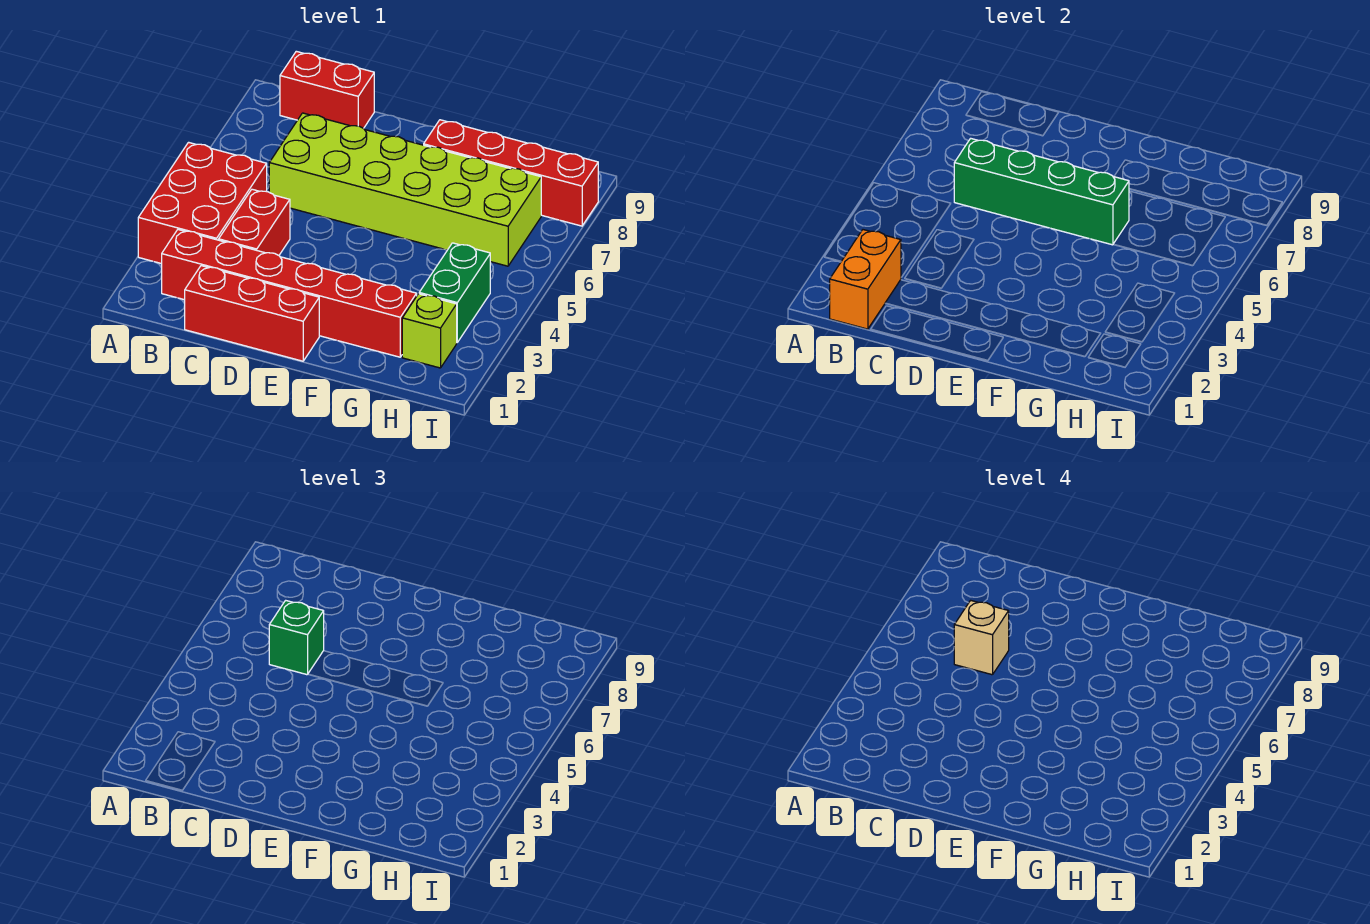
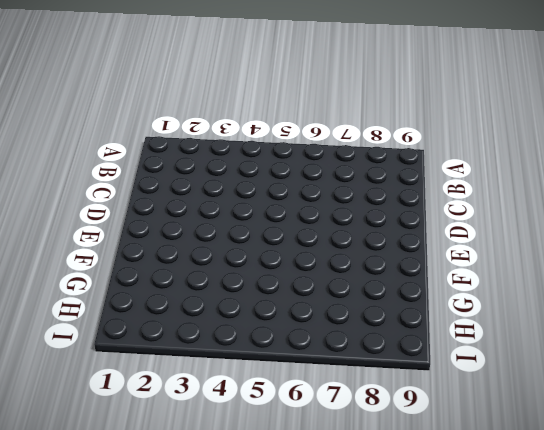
none -> red brick A3:B5 level 1
none -> red brick B2:G2 level 1
none -> red brick B9:C9 level 1

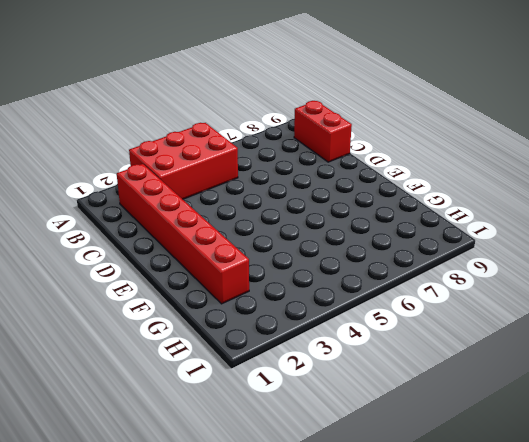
none -> red brick C1:E1 level 1
none -> red brick C3:C4 level 1
none -> lime brick C6:H7 level 1

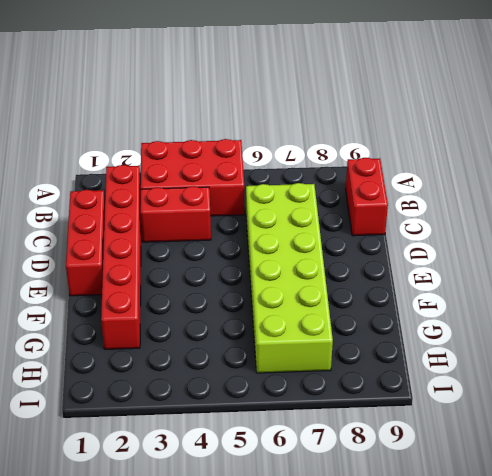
none -> red brick F8:I8 level 1
none -> lime brick H2 level 1
none -> green brick H3:H4 level 1

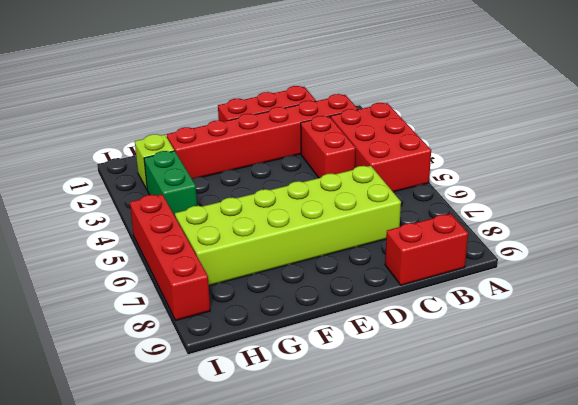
red brick I5:I8 level 1 -> red brick F8:I8 level 1
none -> orange brick B1:B2 level 2
none -> green brick C6:F6 level 2
none -> green brick C6 level 3

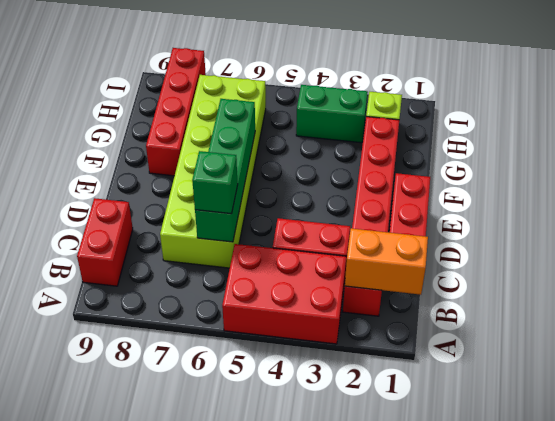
none -> tan brick C6 level 4

